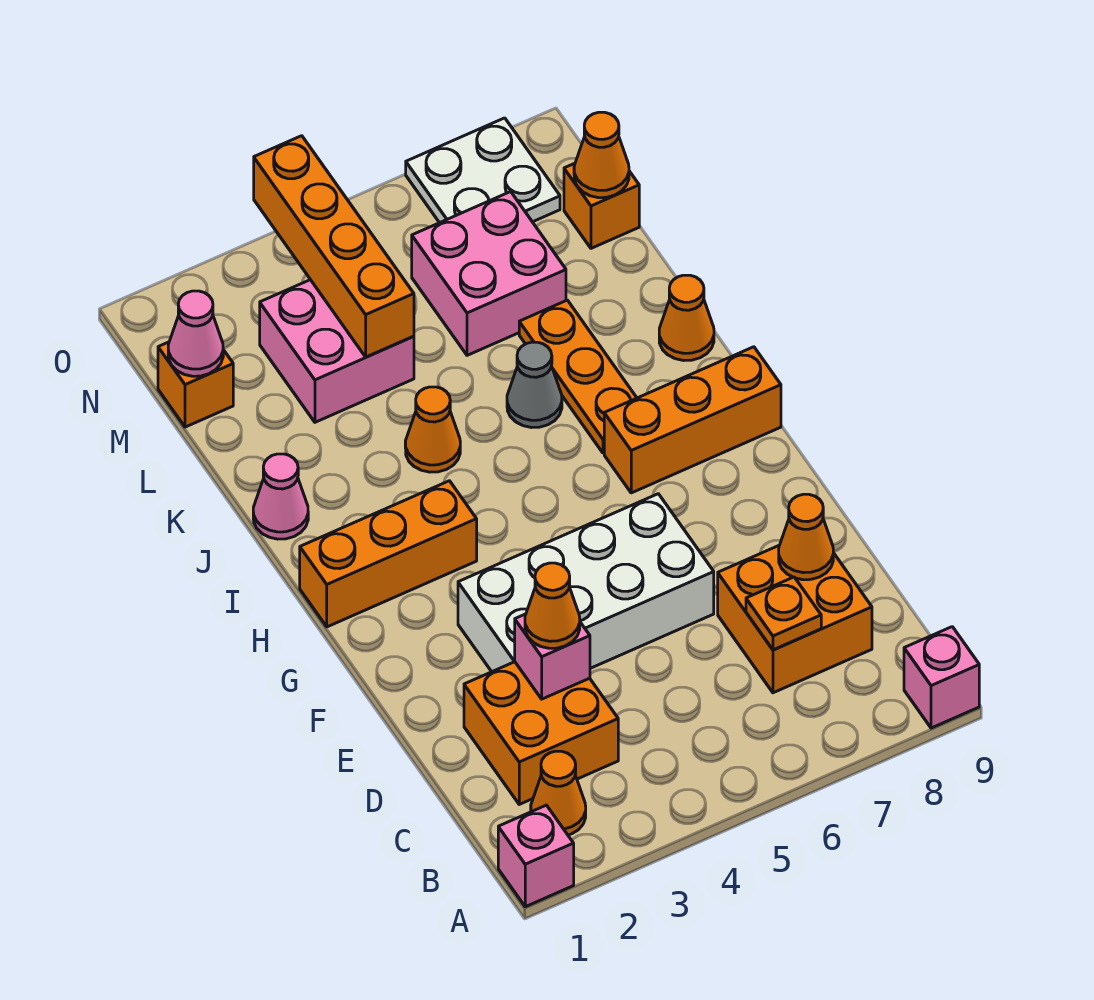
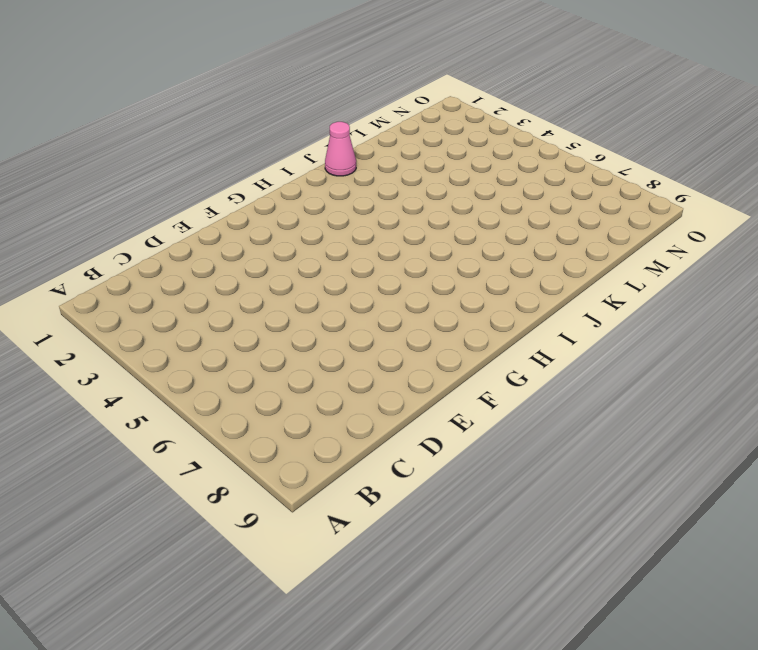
none -> pink brick A1 level 1
none -> pink brick A9 level 1
none -> orange cone B2 level 1

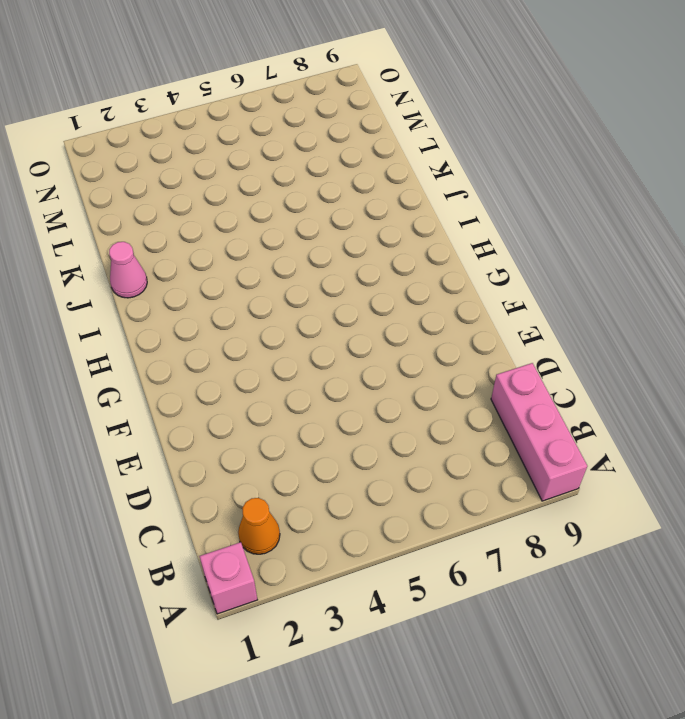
pink brick A9:C9 level 1 -> pink brick A9 level 1
none -> orange brick C2:D3 level 1
none -> orange brick C7:D8 level 1
none -> white brick E3:F6 level 1

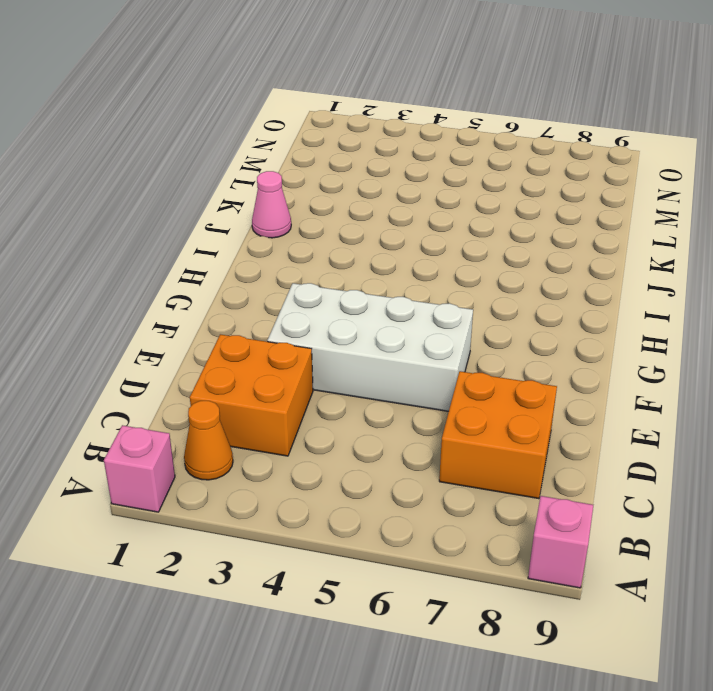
none -> orange brick H1:H3 level 1
none -> orange brick H7:H9 level 1
none -> orange plate I7:K7 level 1

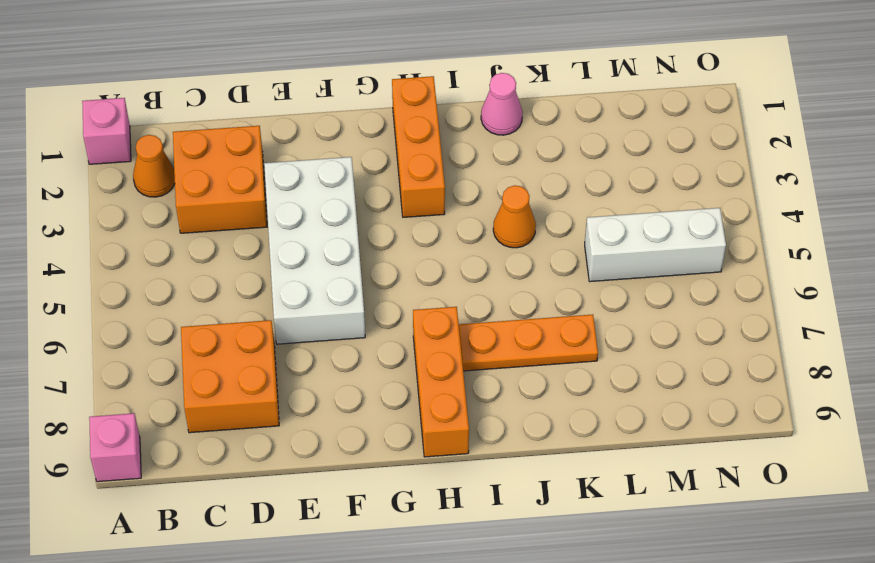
white brick L5:N5 level 1 -> none
none -> grey cone J6 level 1
none -> orange cone J9 level 1
none -> pink brick L3:M4 level 1

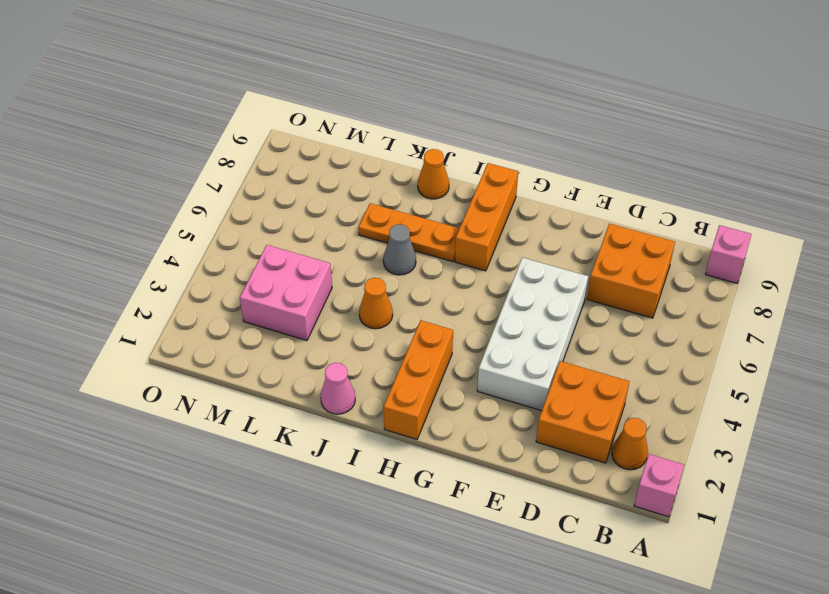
none -> pink brick L6:M7 level 1
none -> orange brick M1 level 1
none -> orange brick M9 level 1

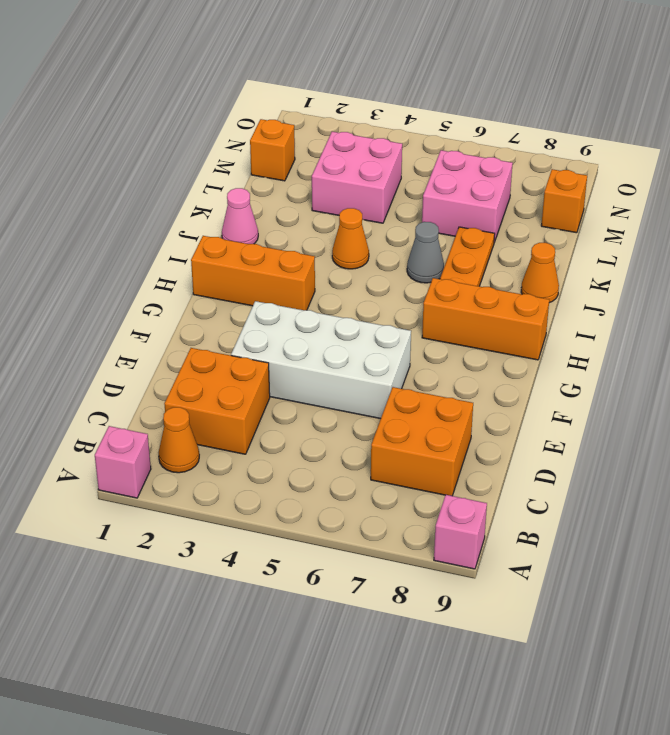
none -> white plate N7:O8 level 1
none -> orange plate C7 level 2
none -> pink brick D3 level 2

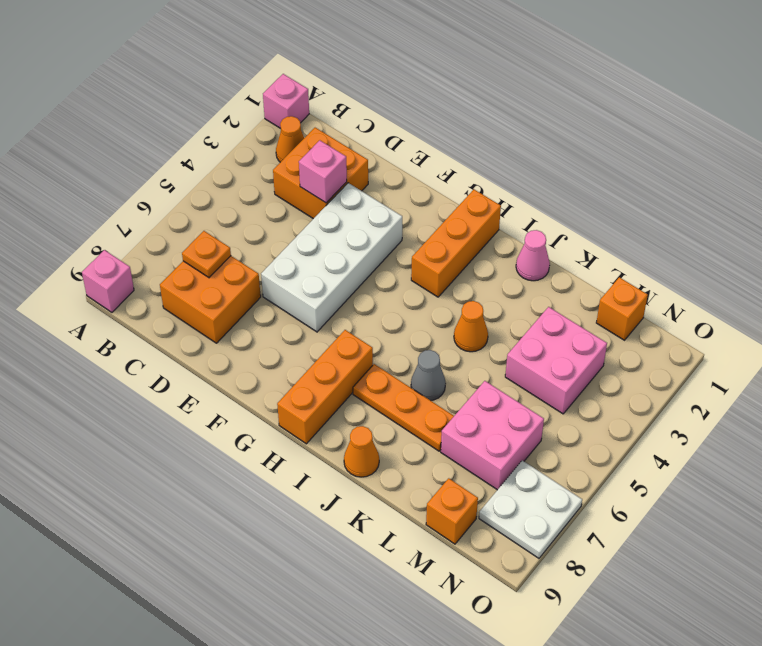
none -> orange cone D8 level 2
none -> orange brick L4:O4 level 2
none -> pink cone M1 level 2

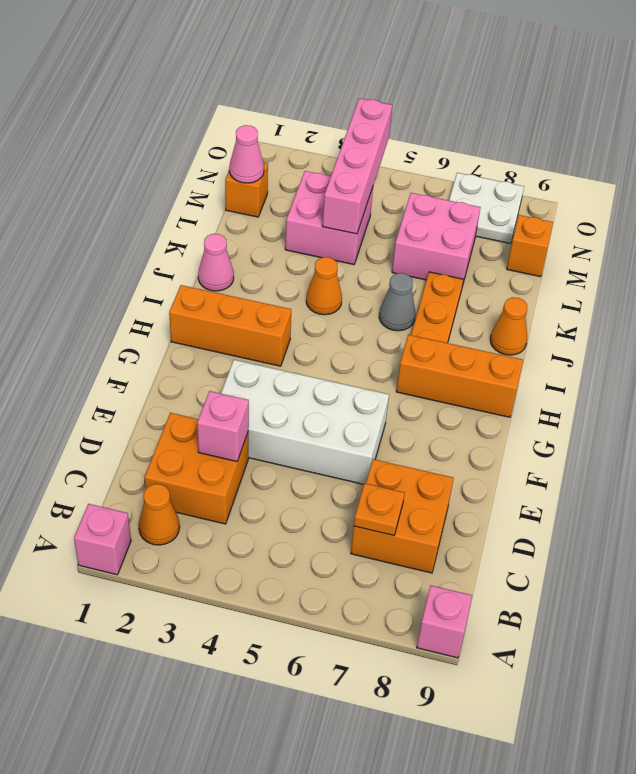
pink brick L4:O4 level 2 -> orange brick L4:O4 level 2
none -> orange cone D8 level 2
none -> orange cone M9 level 2
none -> orange cone D3 level 3

